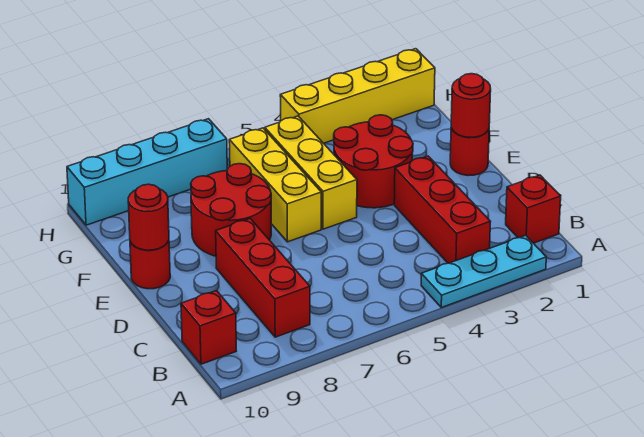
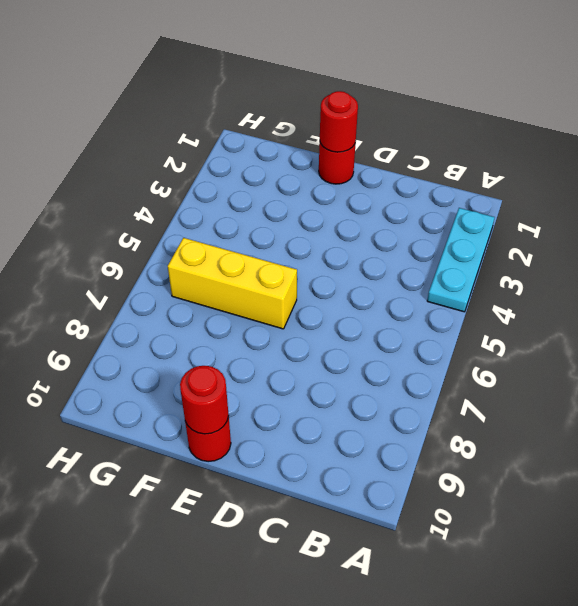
none -> red brick B1 level 1
none -> red brick B3:D3 level 1
none -> red brick B8:D8 level 1

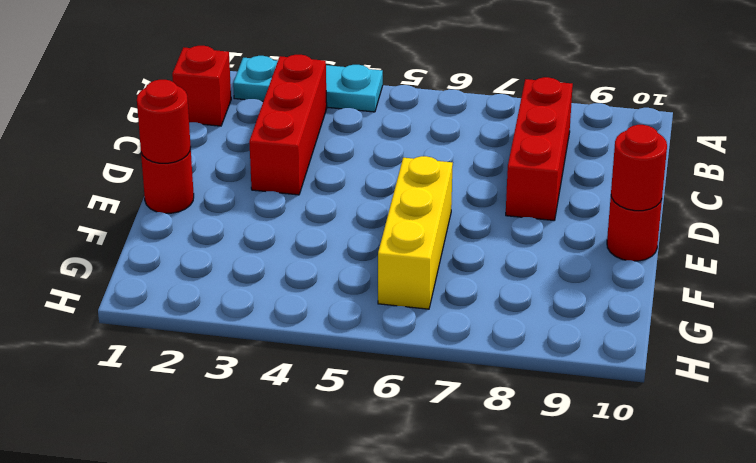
none -> red brick B10 level 1
none -> red round brick E3:F4 level 1
none -> yellow brick E5:G5 level 1

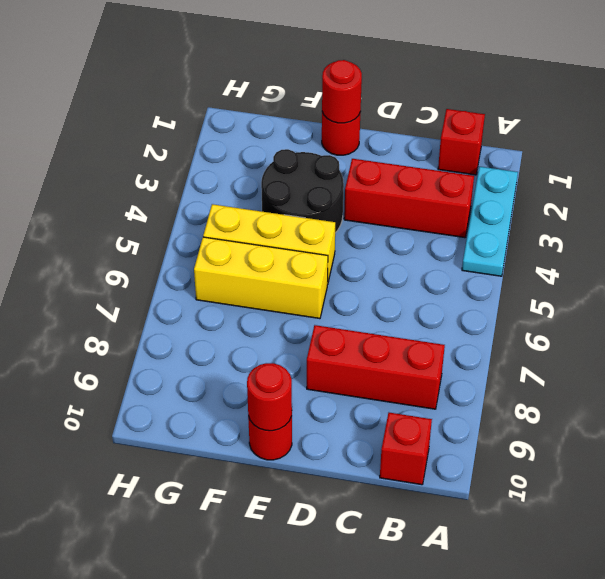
black round brick E3:F4 level 1 -> red round brick E3:F4 level 1
none -> red round brick E7:F8 level 1
none -> yellow brick H1:H4 level 1
none -> cyan brick H7:H10 level 1

